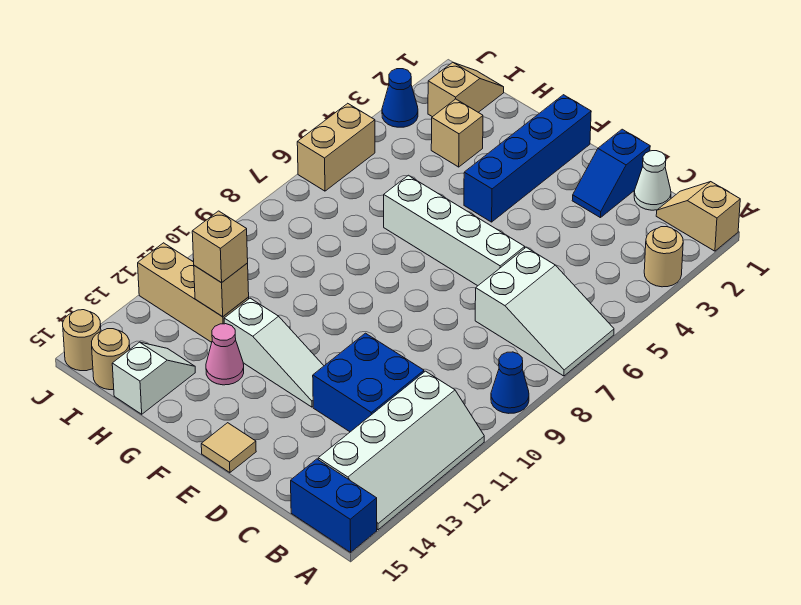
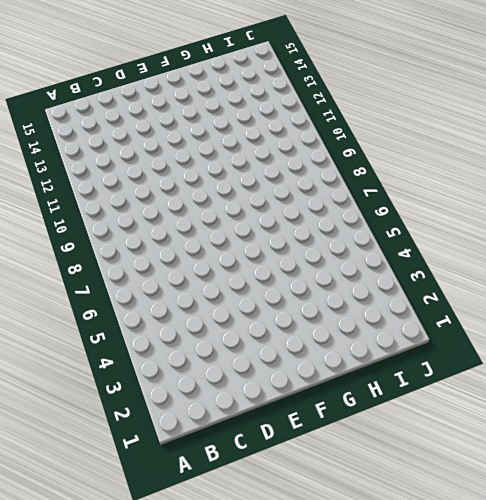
none -> tan slope A1:B1 level 1 top A
none -> tan round brick A3 level 1
none -> white slope A6:C7 level 1 top C

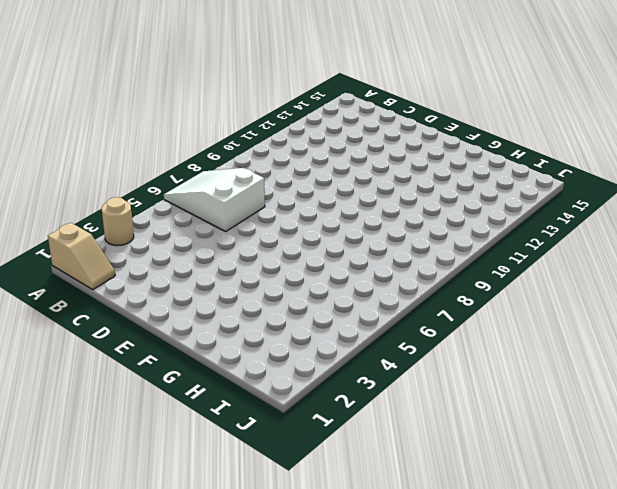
none -> blue cone A9 level 1
none -> white slope A11:B14 level 1 top B
none -> blue brick A15:B15 level 1

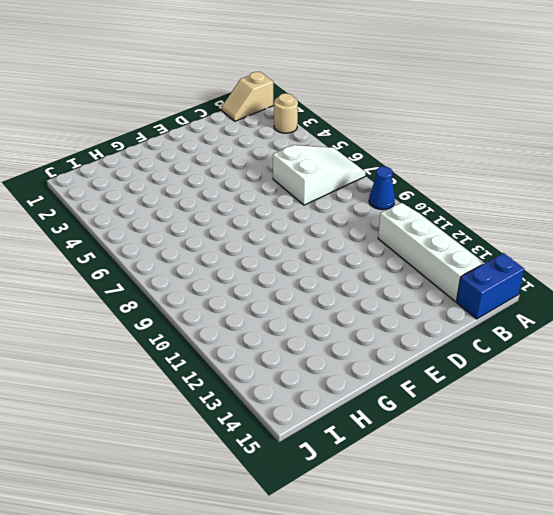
none -> white cone C1 level 1
none -> blue brick C11:D12 level 1
none -> blue slope D1:D2 level 1 top 1

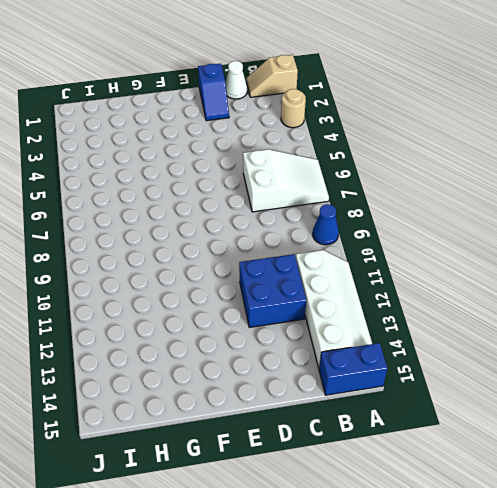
none -> white brick D6:G6 level 1
none -> white slope E12:G12 level 1 top G
none -> tan tile E15 level 1

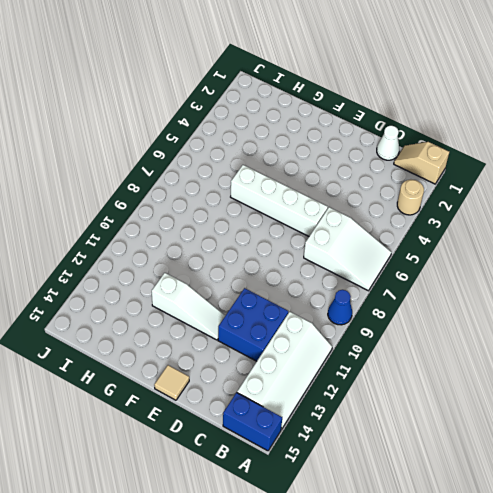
none -> blue slope D1:D2 level 1 top 1
none -> blue brick F1:F4 level 1
none -> pink cone G13 level 1

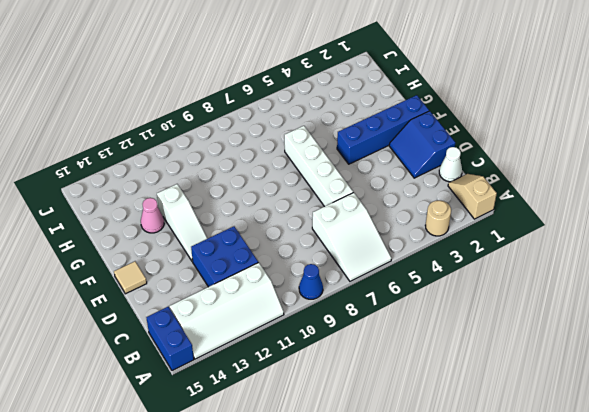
blue slope D1:E2 level 1 top 1 -> blue slope D1:D2 level 1 top 1
none -> tan brick H3 level 1
none -> tan brick H12:J12 level 1
none -> white slope H14:H15 level 1 top 15

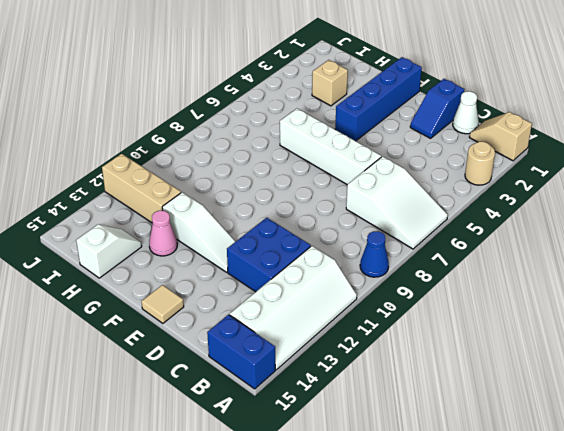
none -> tan slope I1:I2 level 1 top 2
none -> tan round brick I15 level 1
none -> blue cone J3 level 1

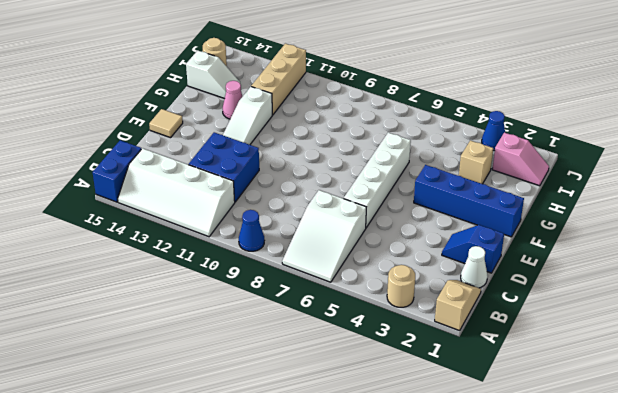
pink slope I1:I2 level 1 top 2 -> tan slope I1:I2 level 1 top 2
none -> tan brick J5:J6 level 1
none -> tan round brick J15 level 1
none -> tan brick H12 level 2

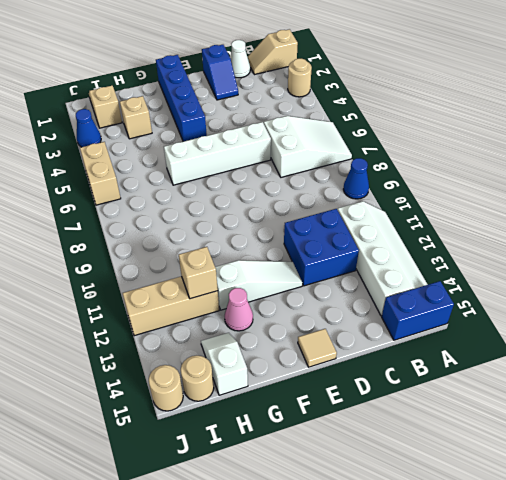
none -> tan brick H12 level 3

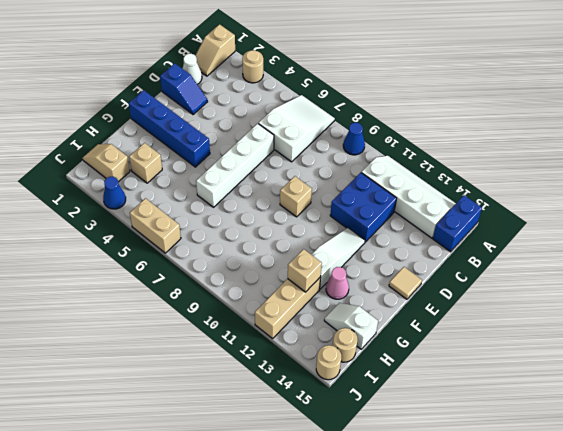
tan brick E9 level 1 -> tan brick H12 level 3

